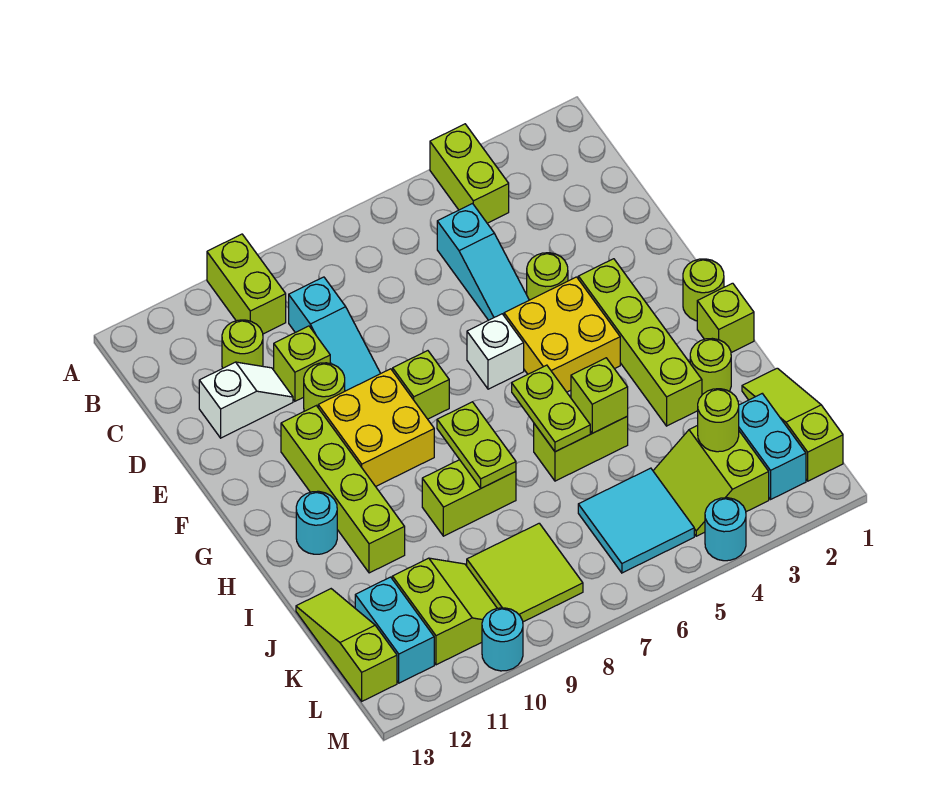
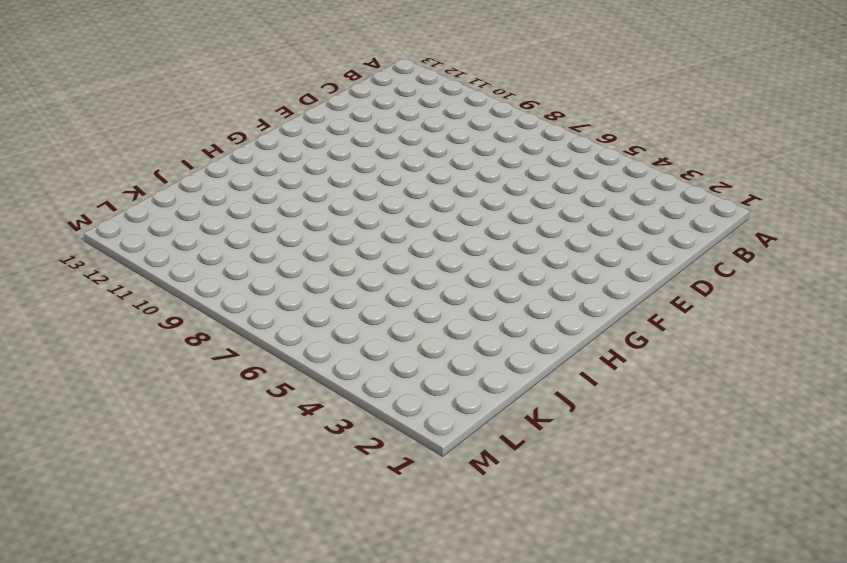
none -> lime brick A4:B4 level 1
none -> lime brick A10:B10 level 1
none -> cyan slope C5:E5 level 1 top C
none -> cyan slope C9:E9 level 1 top C

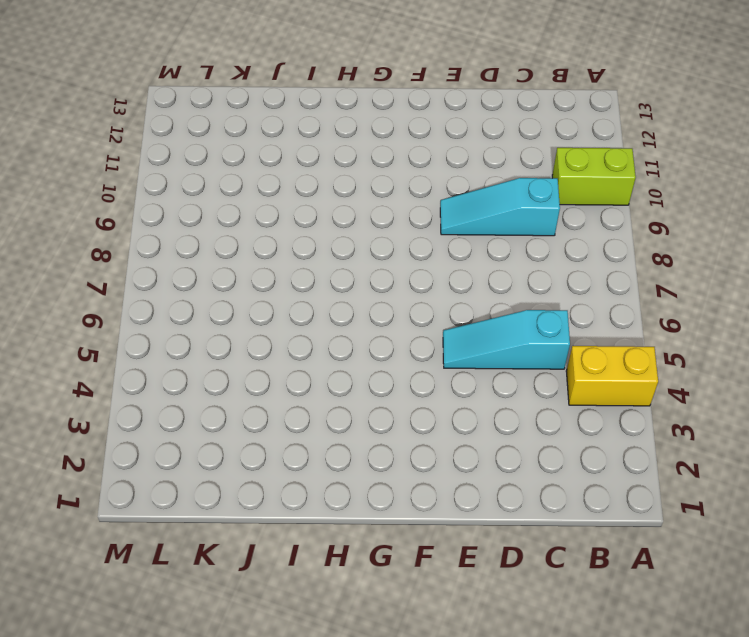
yellow brick A4:B4 level 1 -> lime brick A4:B4 level 1
none -> lime round brick C11 level 1
none -> lime brick D10 level 1
none -> white slope D11:D12 level 1 top 12
none -> lime round brick E4 level 1

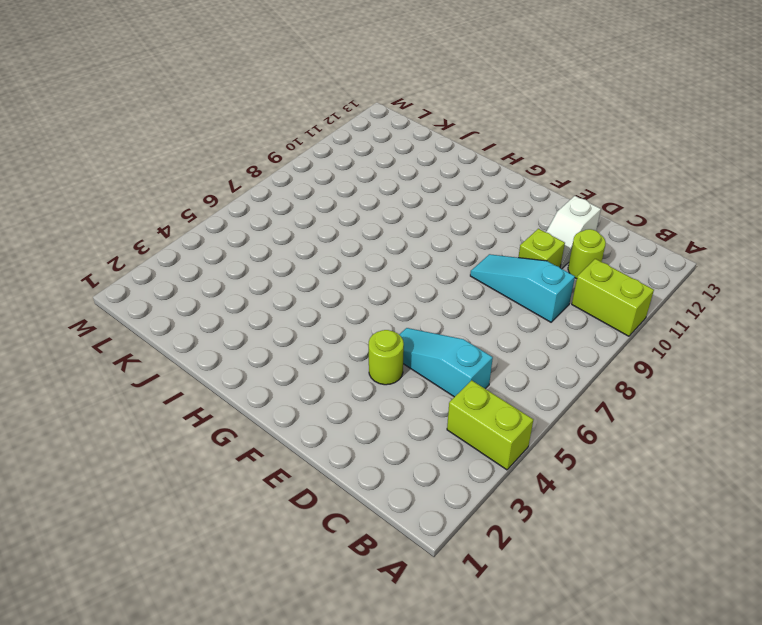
none -> lime round brick E10 level 1
none -> lime brick F3:I3 level 1
none -> yellow brick F4:G5 level 1
none -> white brick F6 level 1

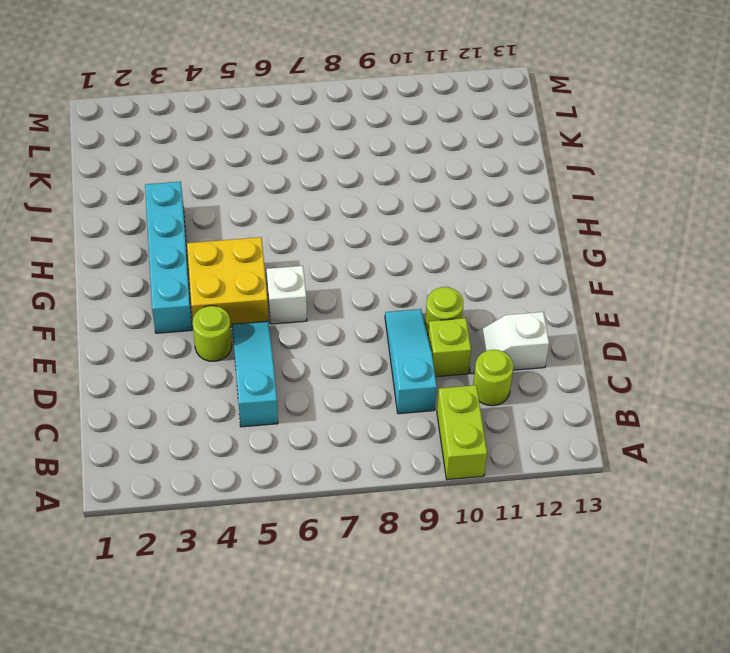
cyan brick F3:I3 level 1 -> lime brick F3:I3 level 1
none -> lime brick A4:B4 level 1
none -> lime brick F8 level 1
none -> yellow brick F9:G10 level 1
none -> lime brick F11:I11 level 1

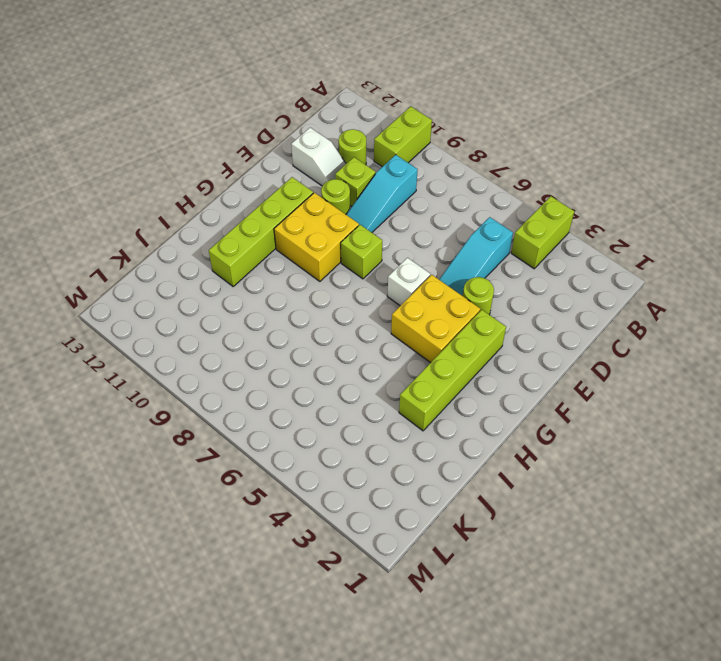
none -> lime round brick G1 level 1
none -> lime brick H1 level 1
none -> cyan round brick H12 level 1
none -> lime round brick I2 level 1

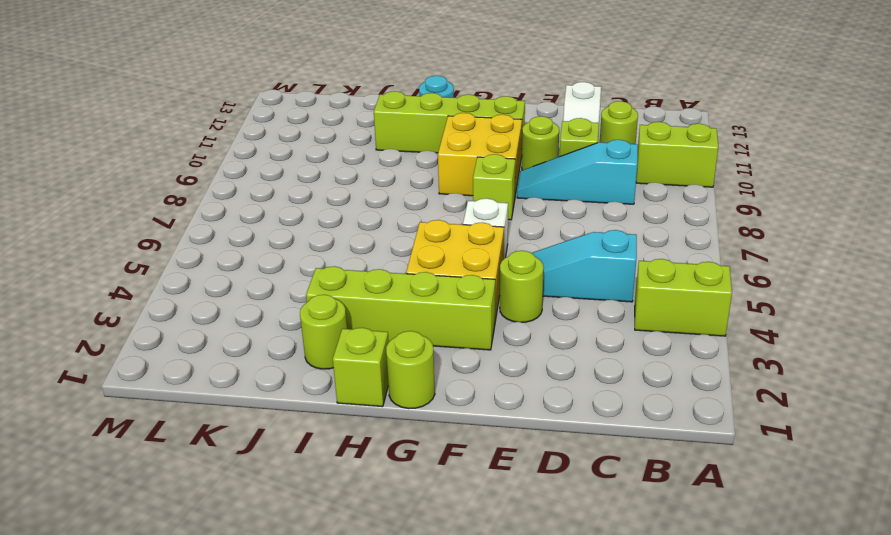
none -> lime brick I5:I6 level 1
none -> lime brick I8:I9 level 1
none -> lime slope J1:L1 level 1 top L
none -> lime slope J13:L13 level 1 top L

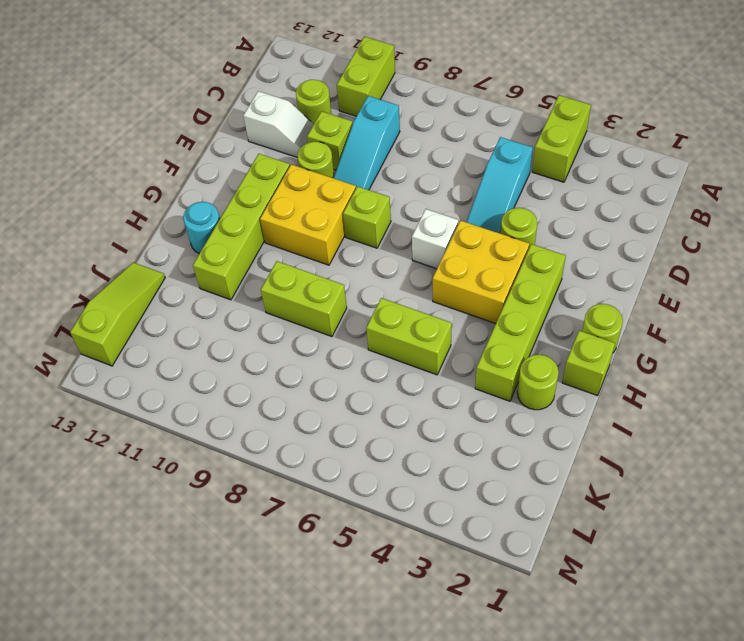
none -> lime slope J1:L1 level 1 top L
none -> cyan brick K2:L2 level 1
none -> lime slope K3:L4 level 1 top 3
none -> cyan tile K5:L6 level 1

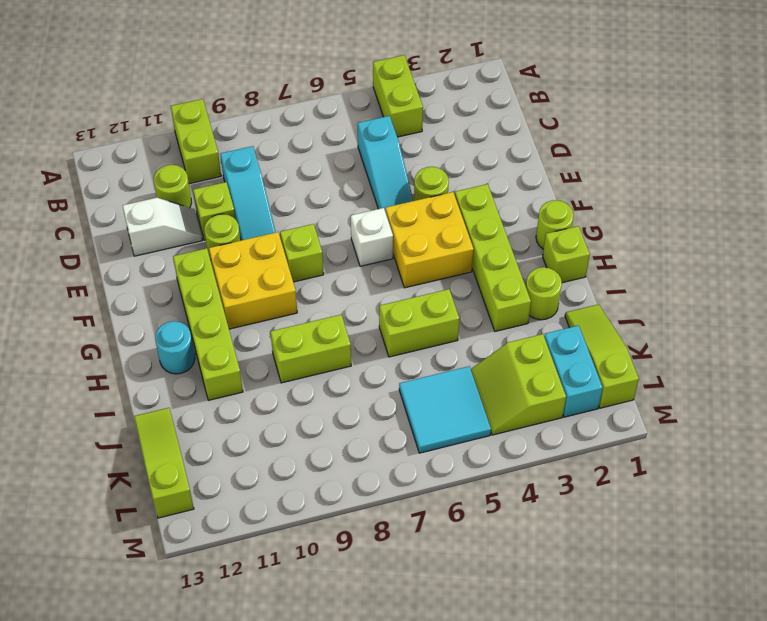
none -> lime tile K8:L9 level 1
none -> lime slope K10:L11 level 1 top 11
none -> cyan brick K12:L12 level 1
none -> cyan round brick M4 level 1

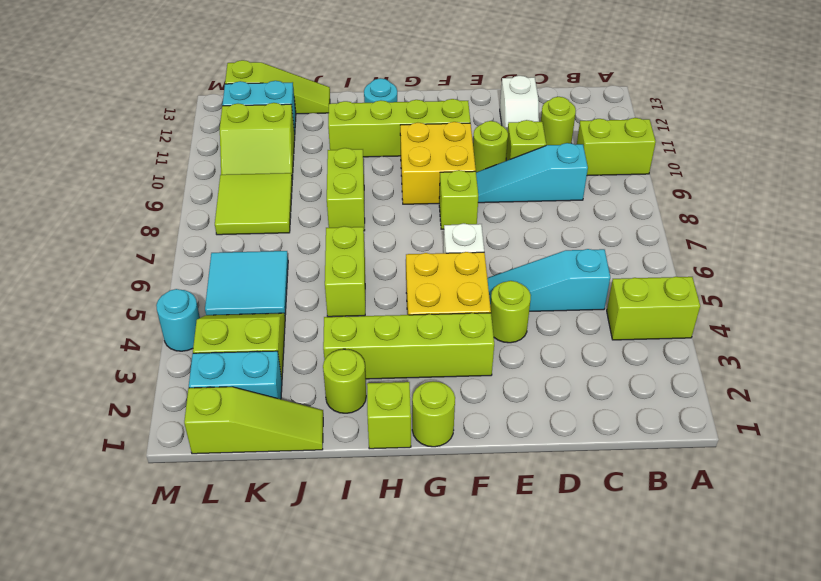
none -> cyan round brick M10 level 1
none -> lime plate H6:I6 level 2
none -> lime plate H8:I8 level 2
none -> lime brick I5 level 2

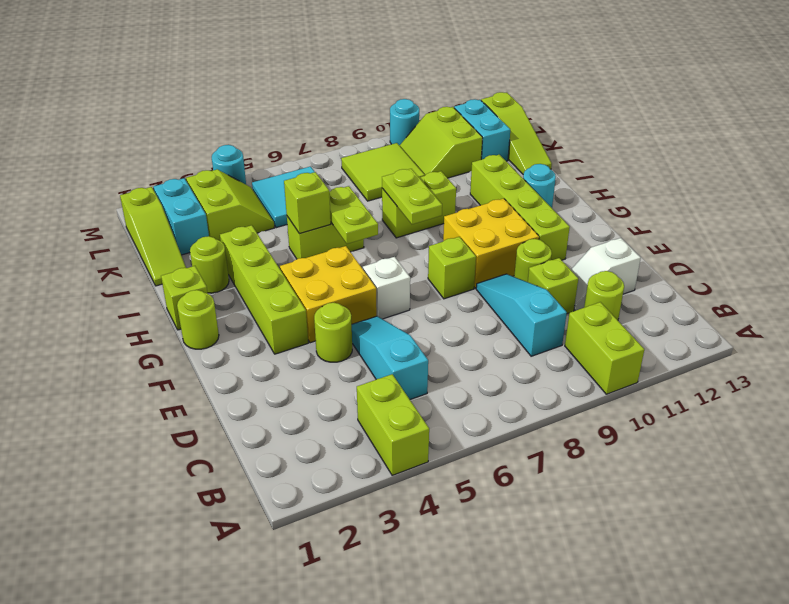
none -> lime round brick K3 level 2

